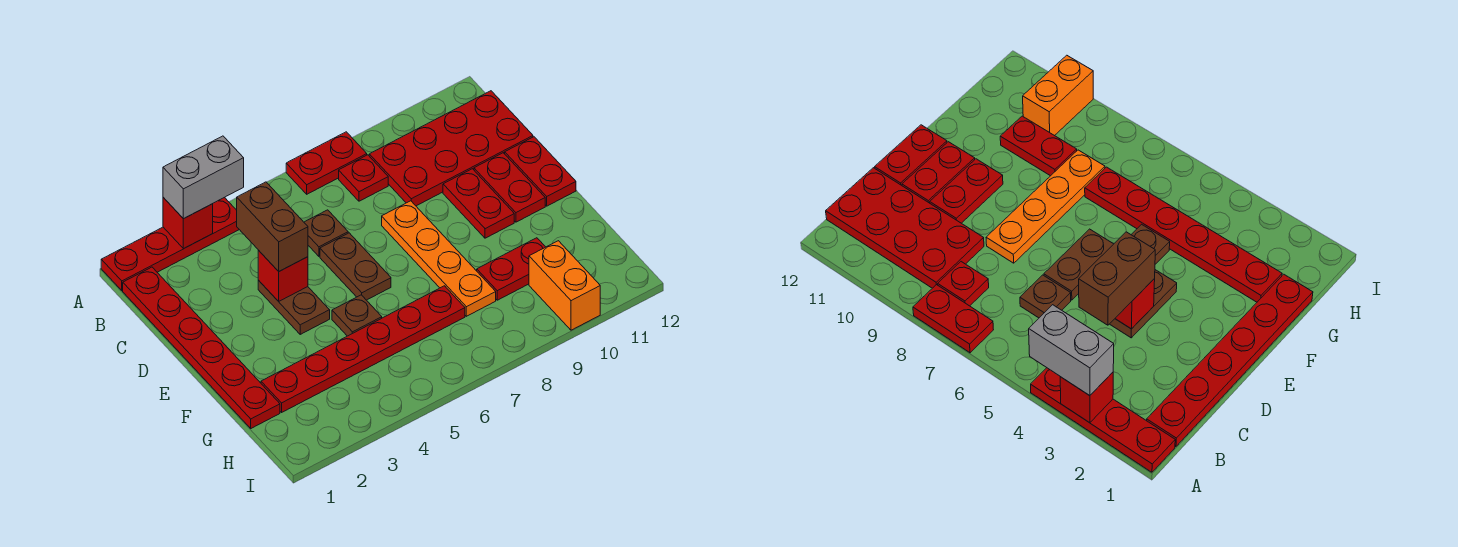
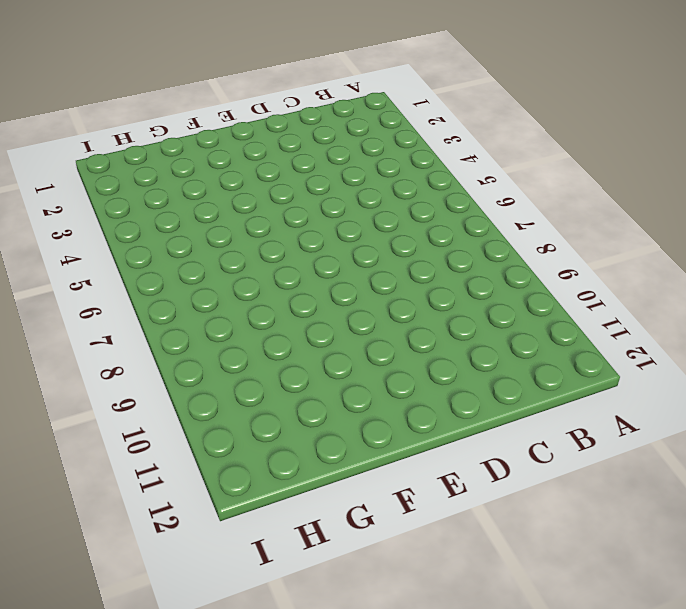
none -> red plate A1:A4 level 1
none -> red plate A7:A8 level 1
none -> red plate B1:G1 level 1

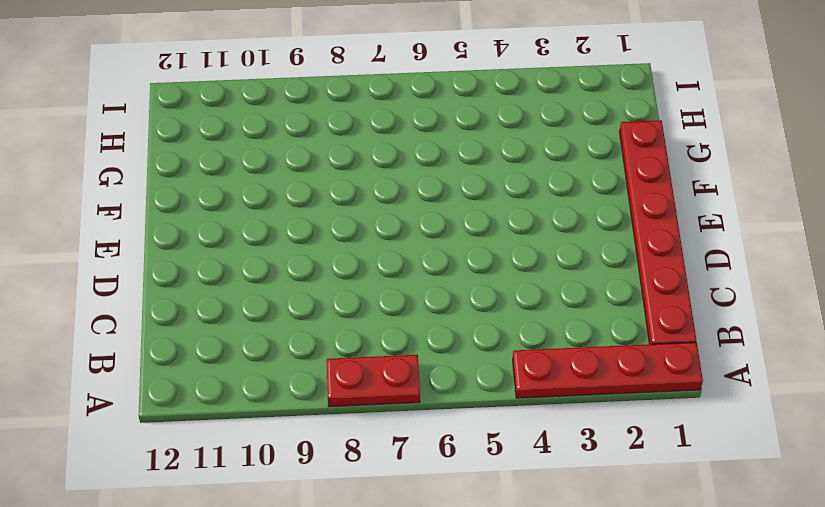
none -> red plate B8 level 1
none -> red plate B9:C12 level 1
none -> brown plate C6 level 1

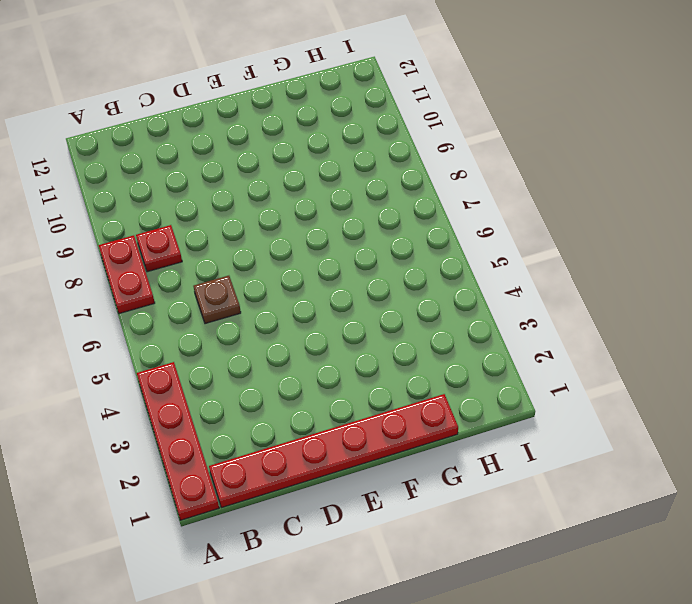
none -> red plate B9:C12 level 1
none -> brown plate D4:E4 level 1
none -> brown plate D6:E6 level 1

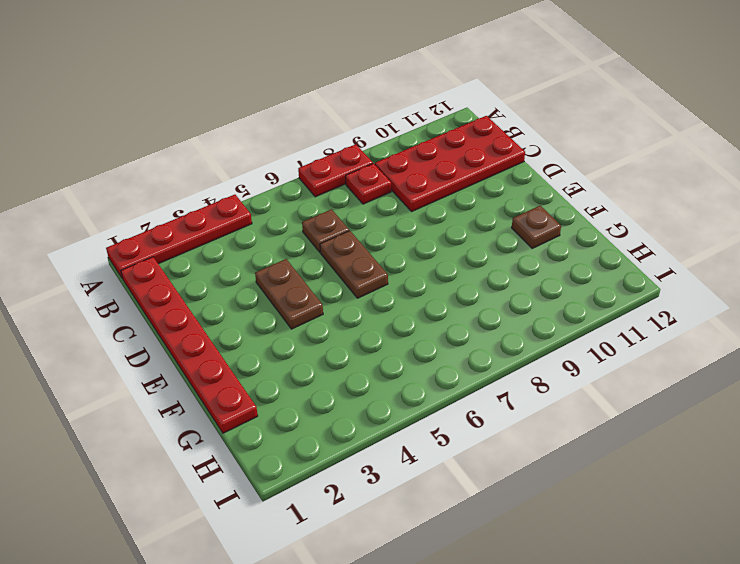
brown plate F11 level 1 -> brown plate F5 level 1
none -> orange plate D8:G8 level 1
none -> red plate D10:E10 level 1
none -> red plate D11:E11 level 1

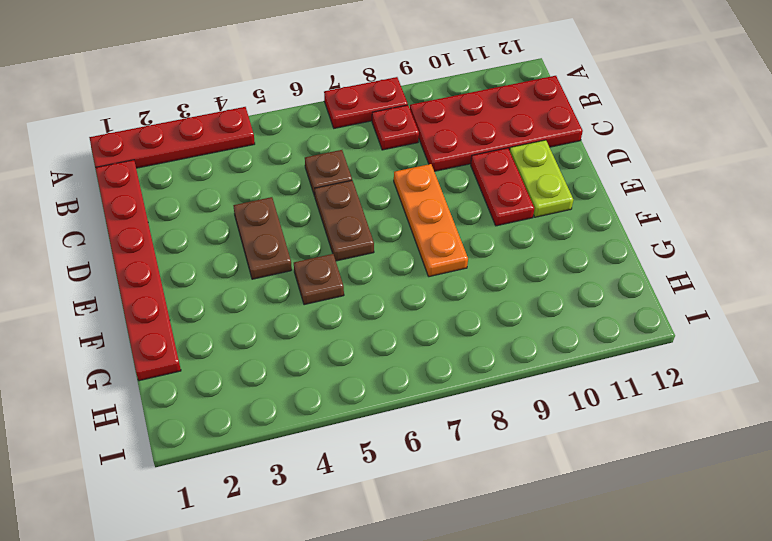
orange plate D8:F8 level 1 -> orange plate D8:G8 level 1
lime plate D11:E11 level 1 -> red plate D11:E11 level 1
none -> red plate D12:E12 level 1
none -> red plate G2:G7 level 1
none -> red plate G9:G10 level 1

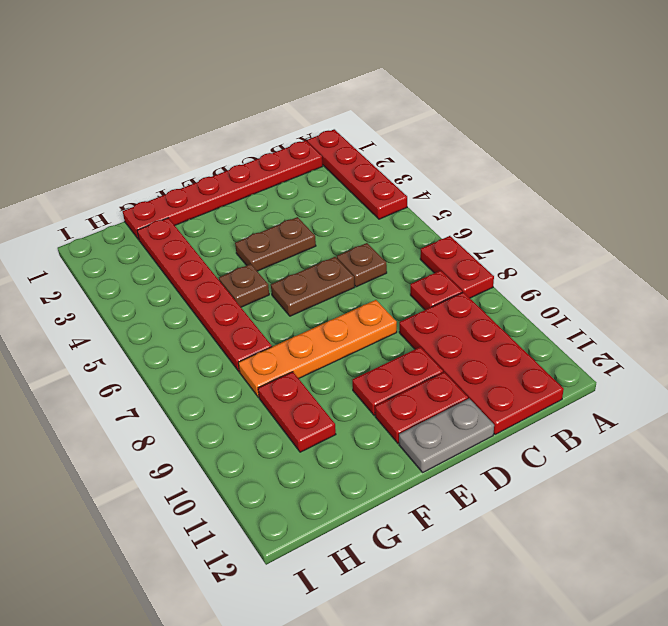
grey plate D12:E12 level 1 -> red plate D12:E12 level 1
none -> orange brick H10:I10 level 1
none -> red brick A3 level 2
none -> red brick D4 level 2

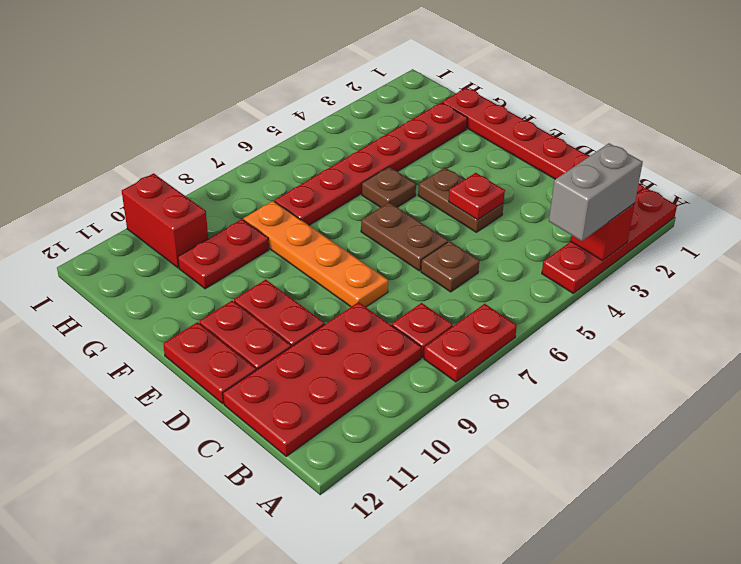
red plate D4 level 2 -> red brick D4 level 2
red brick H10:I10 level 1 -> orange brick H10:I10 level 1
none -> brown brick C4:D4 level 3

